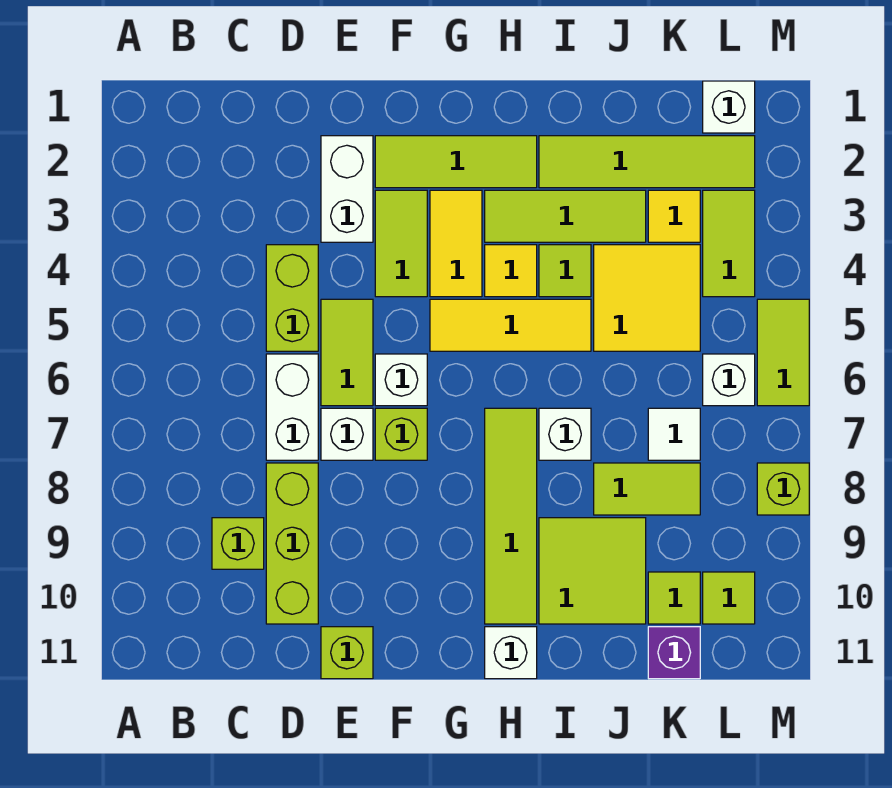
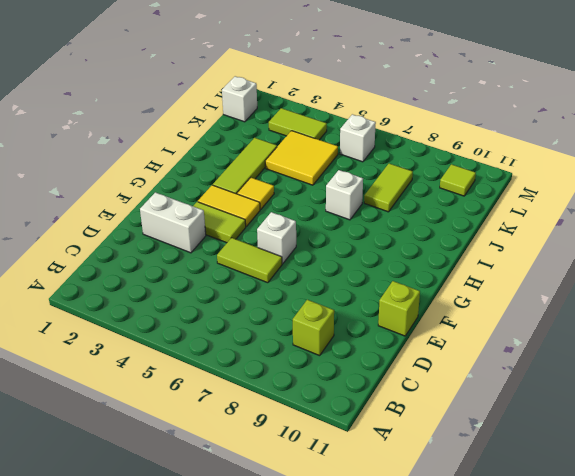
none -> lime brick D4:D5 level 1
none -> white brick D6:D7 level 1
none -> lime brick D8:D10 level 1
none -> white brick E7 level 1

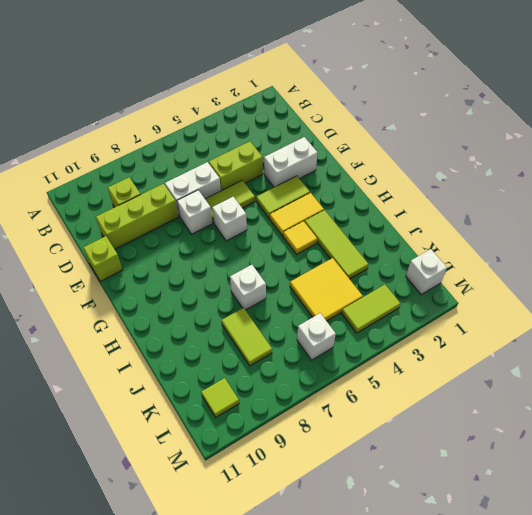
none -> lime tile F2:H2 level 1
none -> lime brick F7 level 1
none -> yellow tile G5:I5 level 1
none -> lime tile H7:H10 level 1

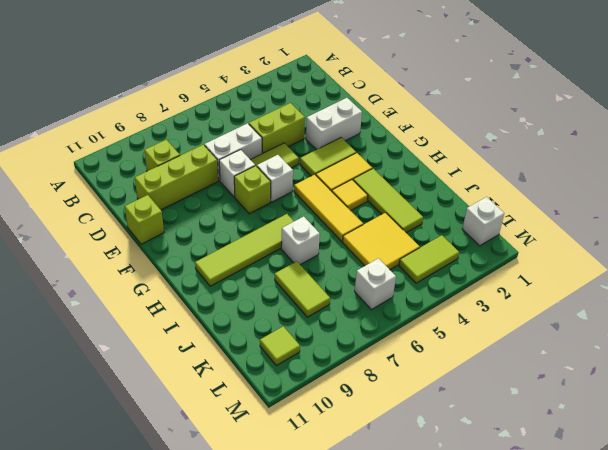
none -> lime tile F2:H2 level 1
none -> white brick H11 level 1
none -> lime tile I2:L2 level 1
none -> lime tile I4 level 1

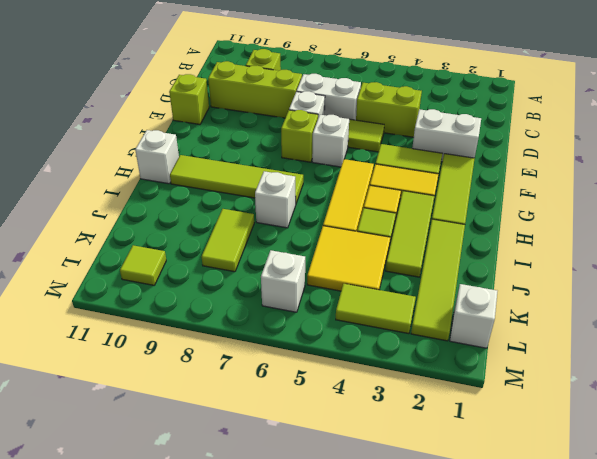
none -> lime tile I9:J10 level 1
none -> yellow tile K3 level 1
none -> white tile K7 level 1
none -> lime tile K10 level 1

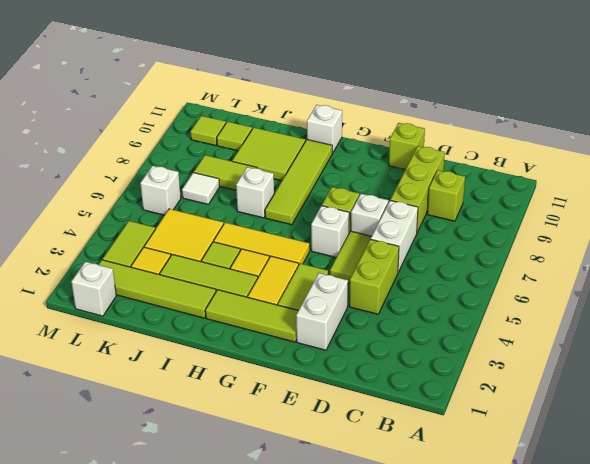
none -> purple brick K11 level 1
none -> lime tile M5:M6 level 1
none -> lime brick M8 level 1

